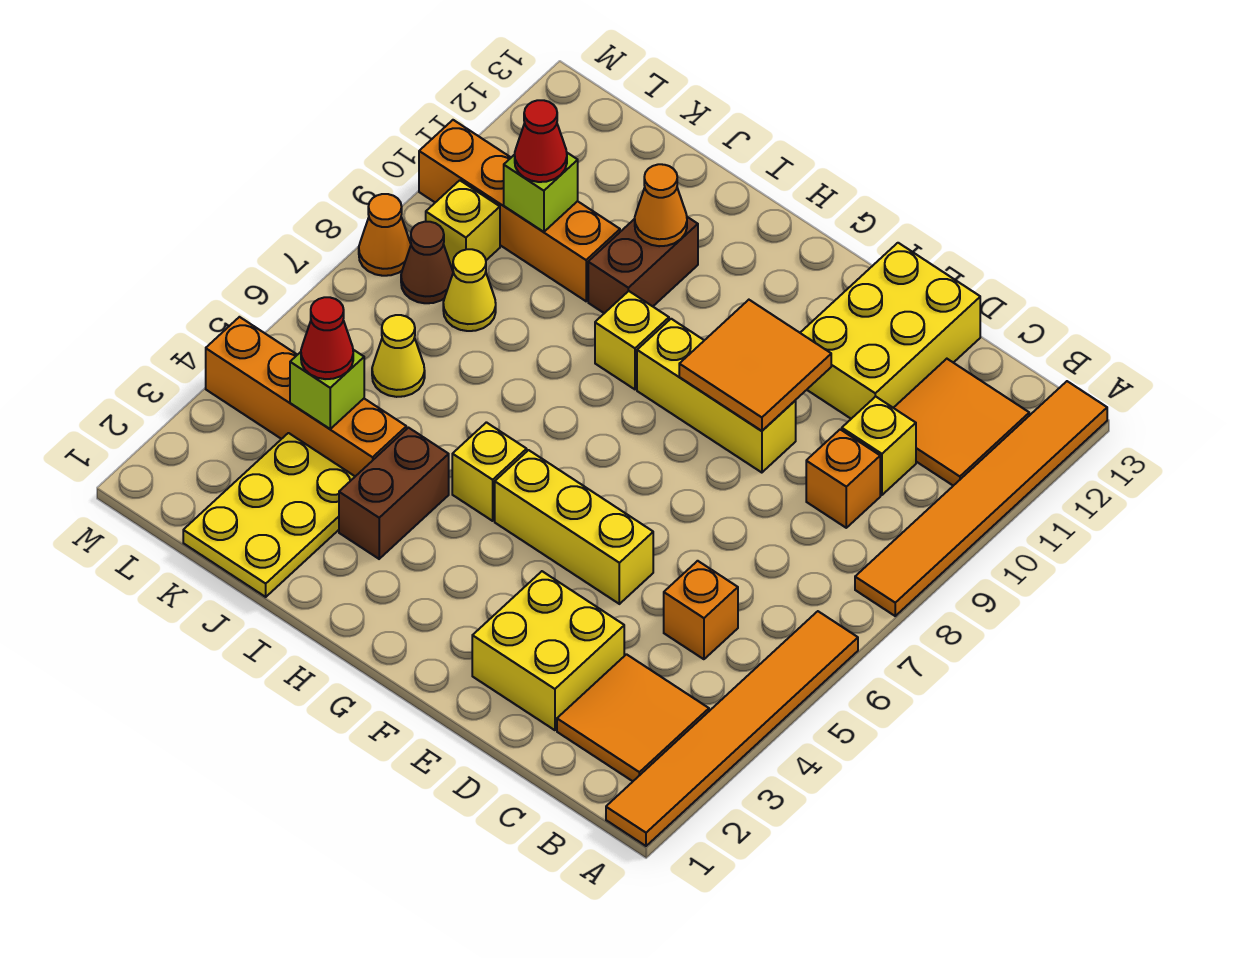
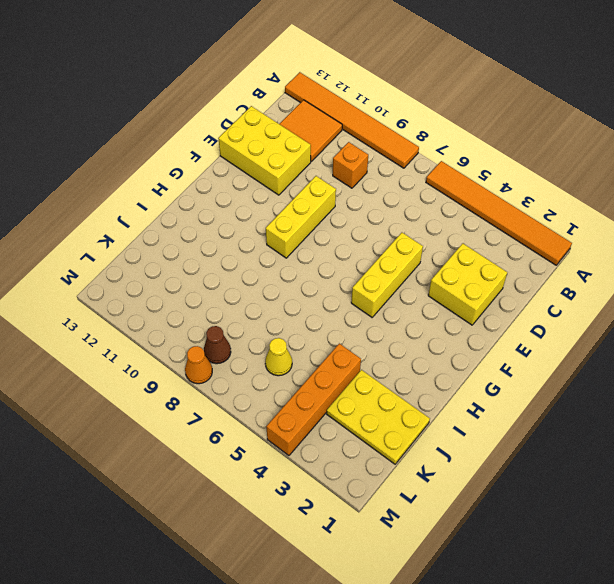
none -> orange tile B2:C3 level 1
none -> orange brick C5 level 1
none -> yellow brick C10 level 1

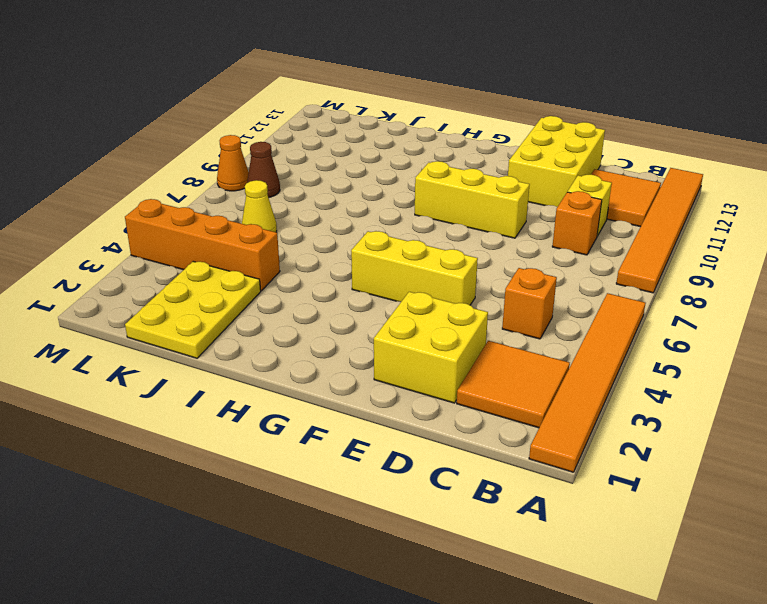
none -> yellow brick H5 level 1
none -> yellow brick H9 level 1
none -> brown brick I3:I4 level 1

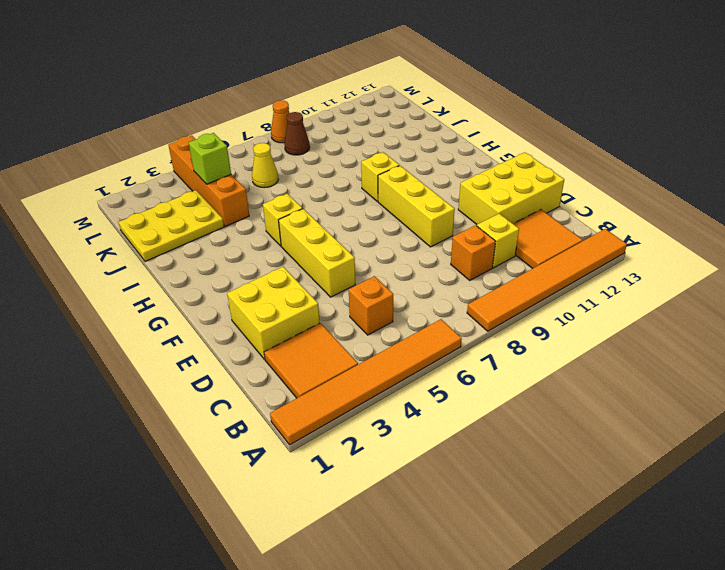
none -> brown brick I3:I4 level 1
none -> brown brick I10:I11 level 1
none -> orange brick J10:M10 level 1

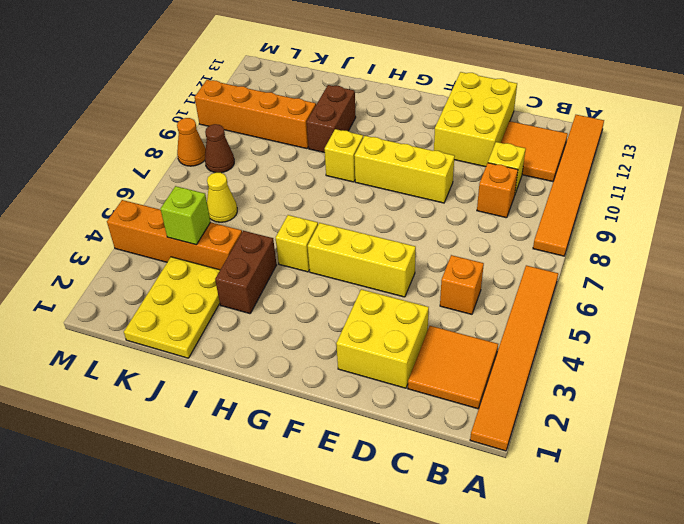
none -> yellow cone K8 level 1
none -> yellow brick L9 level 1
none -> orange tile E9:F10 level 2

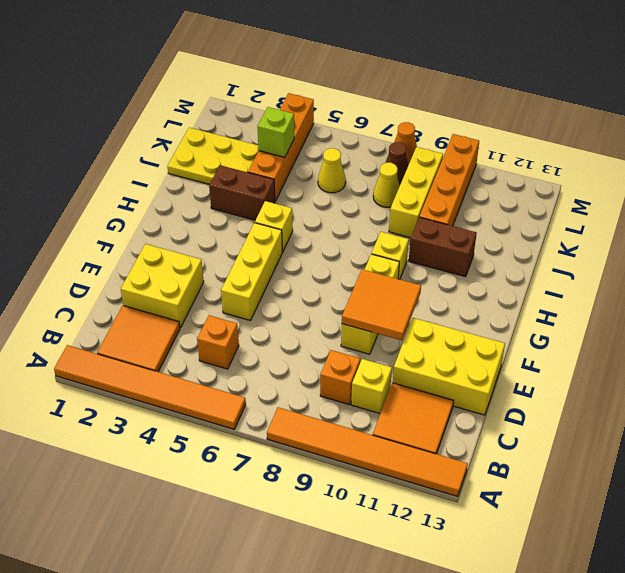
yellow brick J9:L9 level 1 -> yellow brick L9 level 1
none -> orange cone I11 level 2
none -> lime brick K10 level 2
none -> red cone K4 level 3

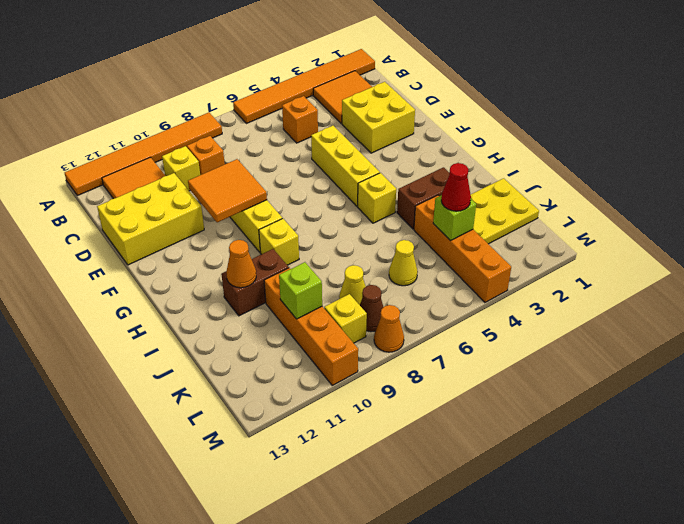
none -> red cone K10 level 3

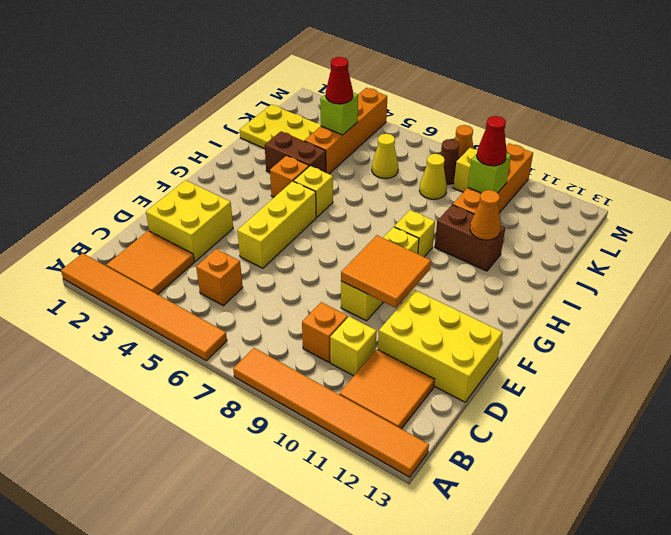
orange brick H4 level 1 -> none

